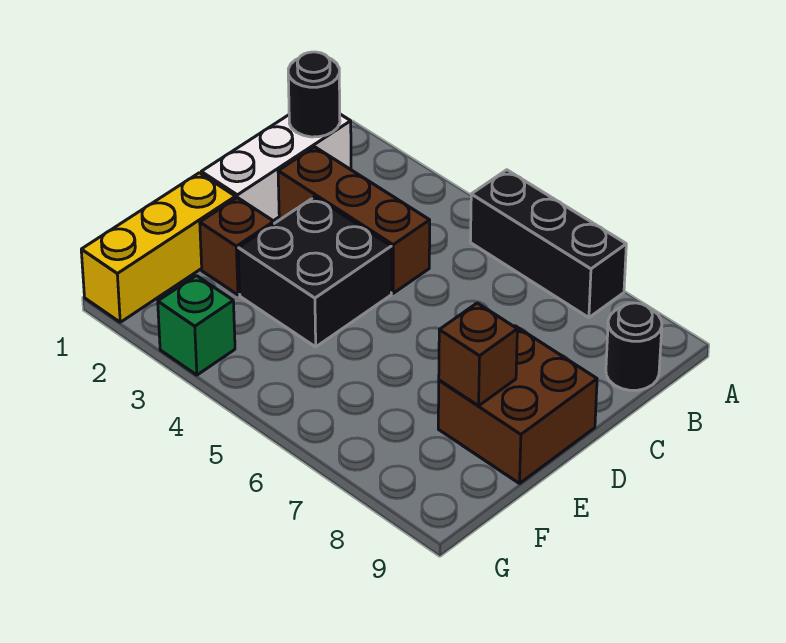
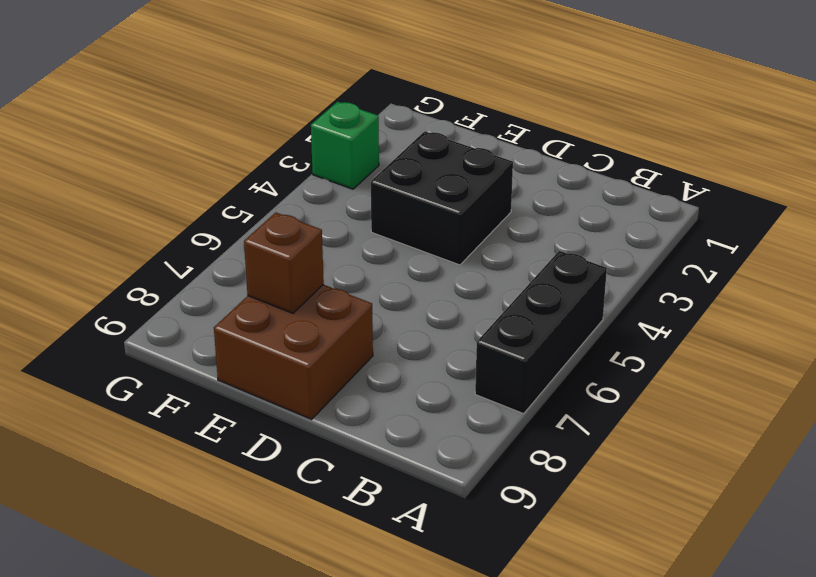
none -> white brick B1:D1 level 1
none -> black round brick B9 level 1

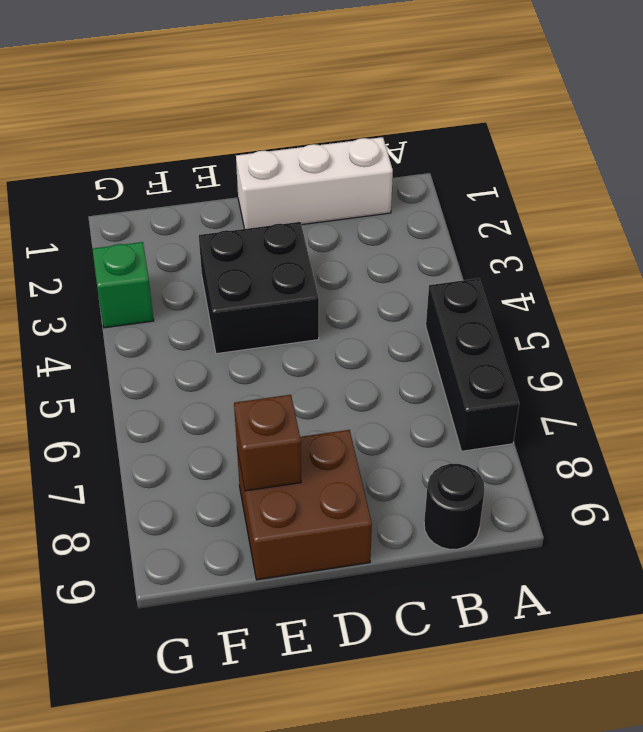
none -> brown brick C2:C4 level 1
none -> yellow brick E1:G1 level 1

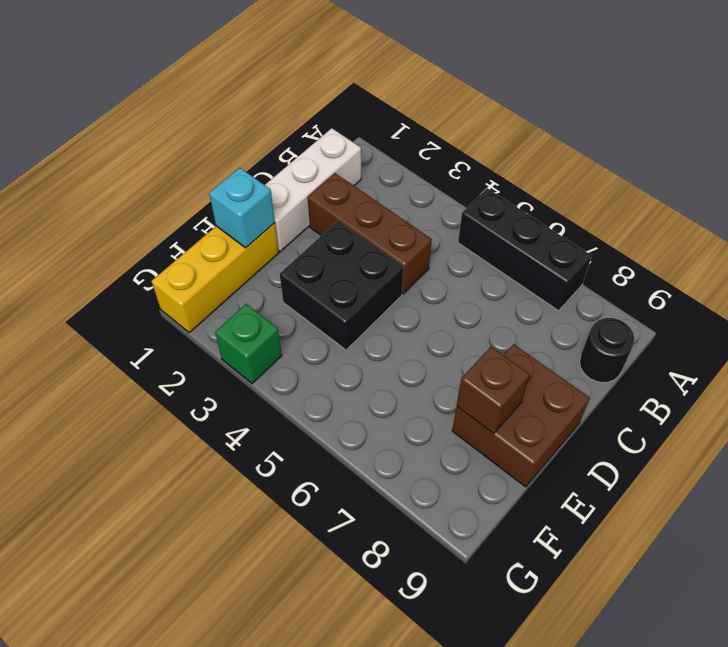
cyan brick E1 level 2 -> none
none -> brown brick E2 level 1
none -> black round brick B1 level 2

